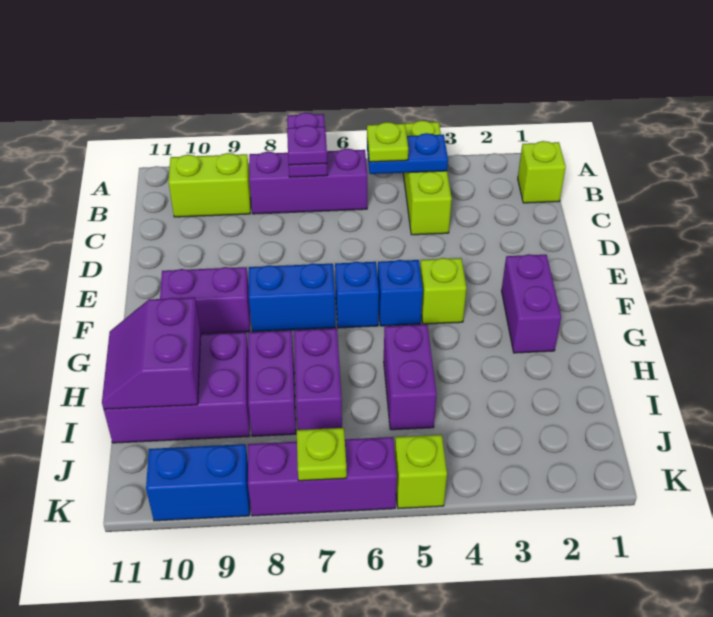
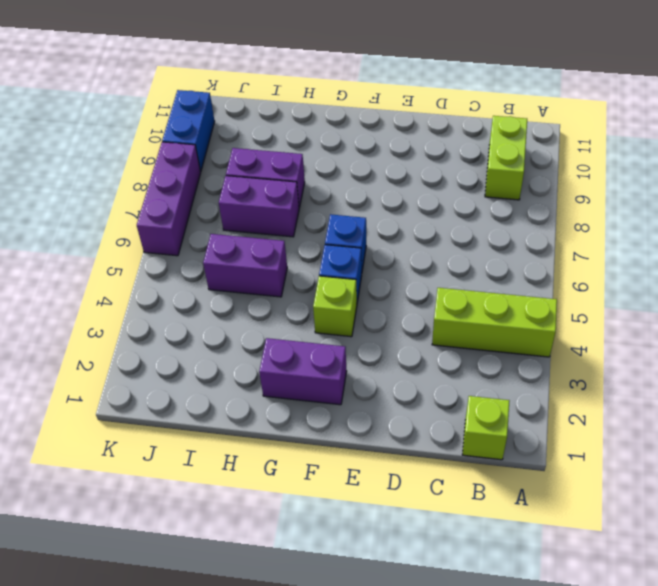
none -> purple brick B6:B8 level 1
none -> blue brick F7:F8 level 1
none -> purple brick F9:F10 level 1

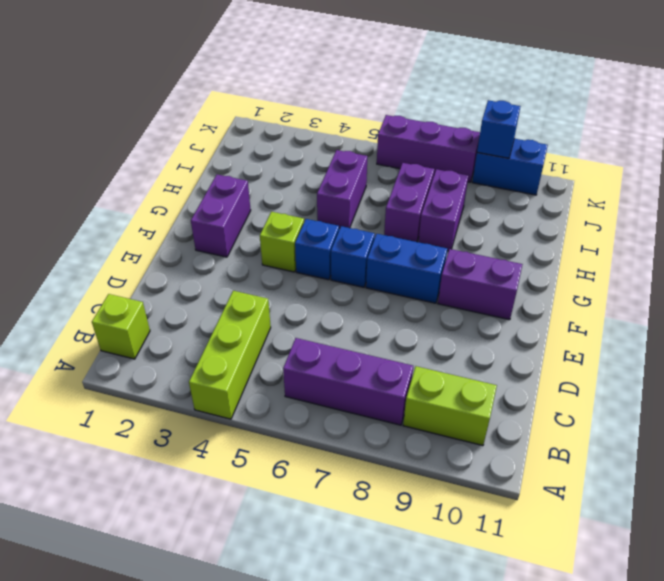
blue brick K9 level 2 -> none
none -> purple brick H9:I11 level 1
none -> lime brick K5 level 1
none -> purple plate A7:B7 level 2

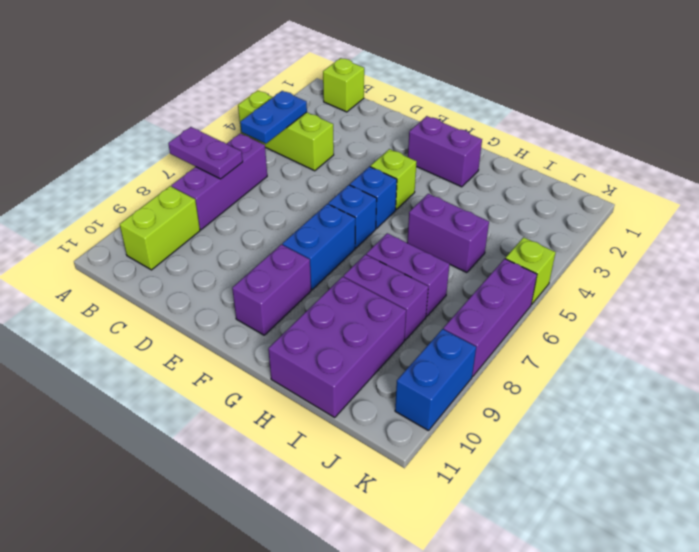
none -> purple slope H10:I11 level 2 top 10
none -> lime plate K7 level 2
none -> lime plate B5 level 3

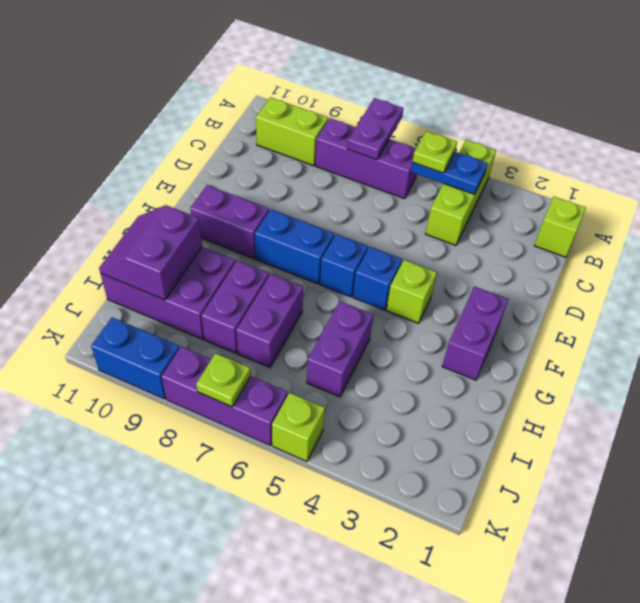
none -> purple plate B7 level 3

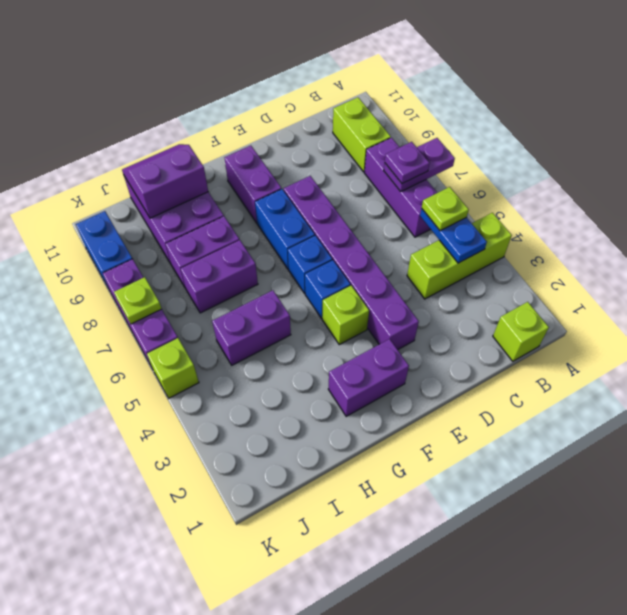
purple brick E3:E8 level 1 -> none

